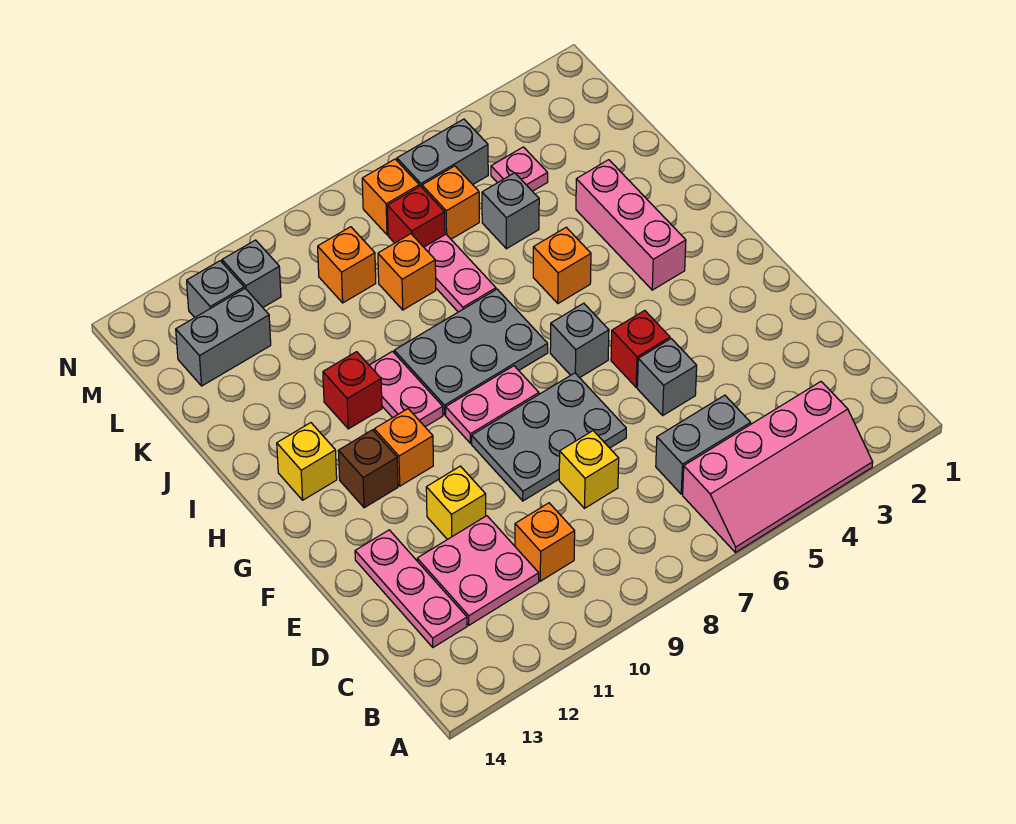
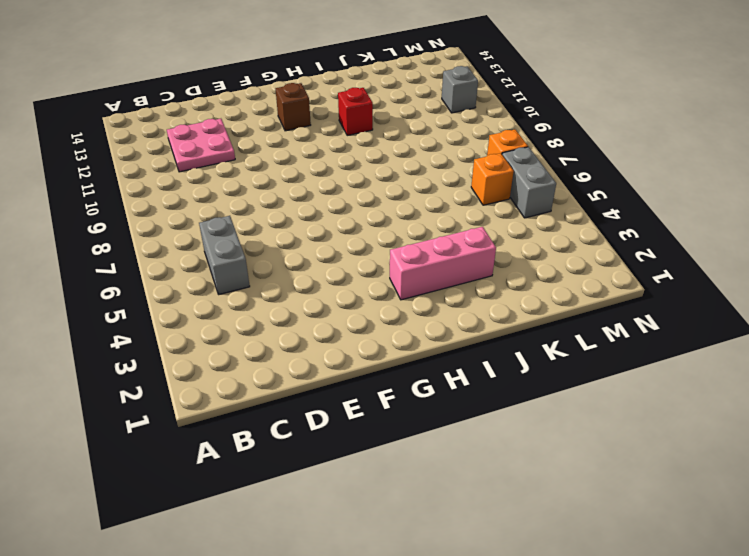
none -> pink slope A3:B6 level 1 top B
none -> orange brick C10 level 1
none -> pink plate C13:E13 level 1
none -> yellow brick D8 level 1

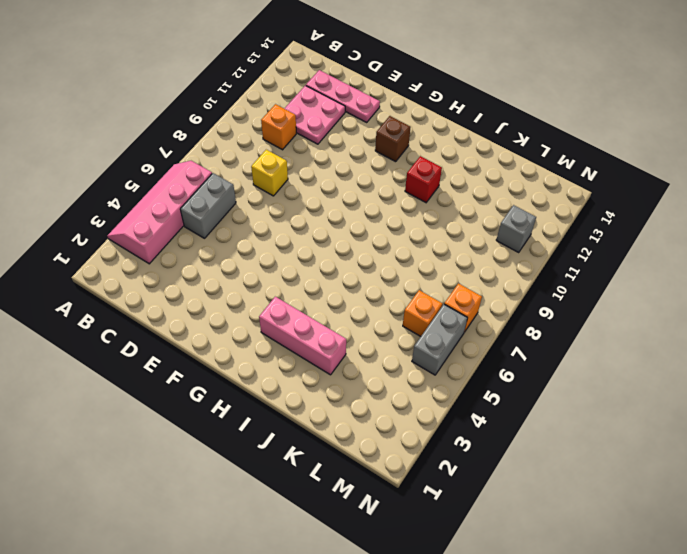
none -> grey brick E5 level 1
none -> grey plate E7:F9 level 1
none -> yellow brick E11 level 1
none -> red brick F5 level 1

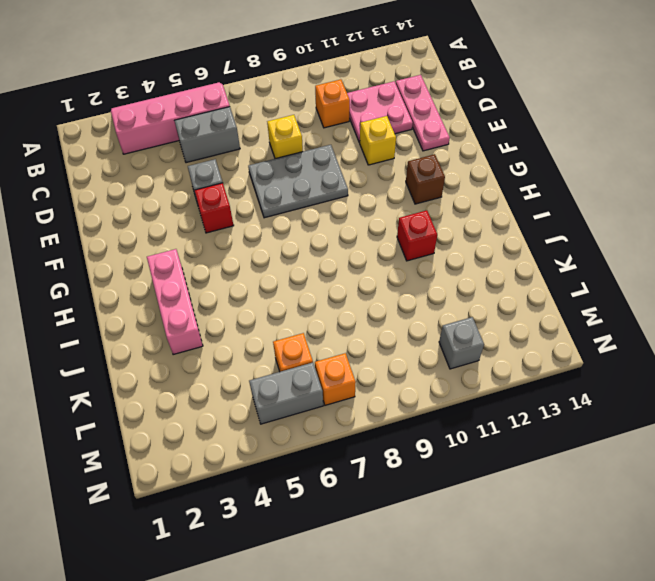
none -> grey brick G6 level 1
none -> pink plate G8:G9 level 1
none -> orange brick G11 level 1
none -> grey plate H7:I9 level 1

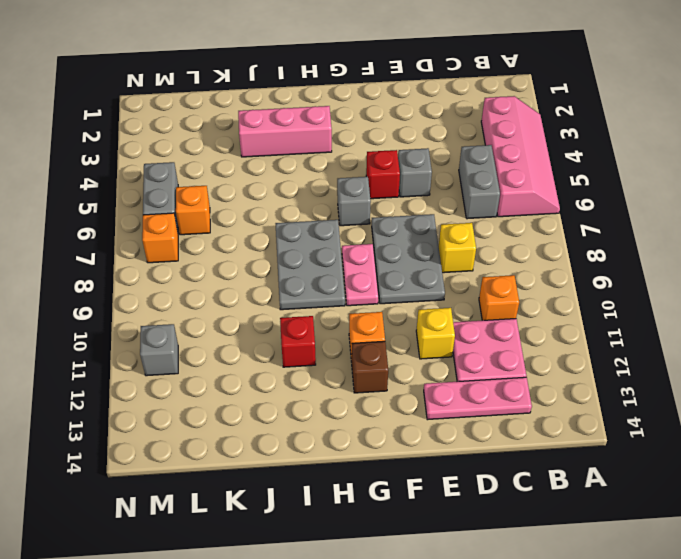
none -> pink plate H10:I10 level 1
none -> yellow brick H13 level 1
none -> orange brick I5 level 1
none -> pink plate J7:K7 level 1

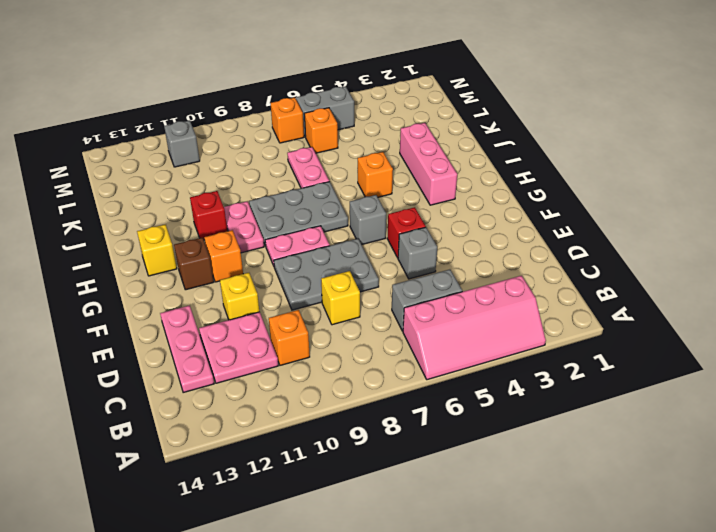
none -> grey brick K5 level 1
none -> orange brick K8 level 1
none -> pink plate L4 level 1
none -> red brick L7 level 1

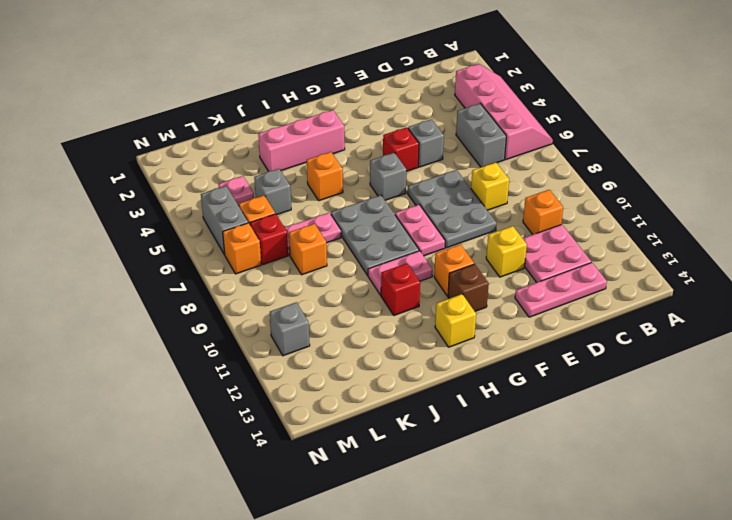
none -> orange brick L9 level 1
none -> grey brick L12:L13 level 1
none -> grey brick M12 level 1

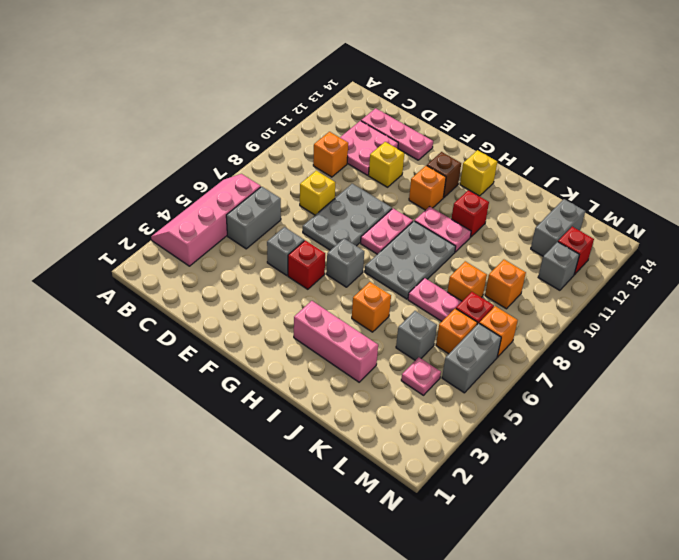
red brick M12 level 1 -> grey brick M12 level 1

